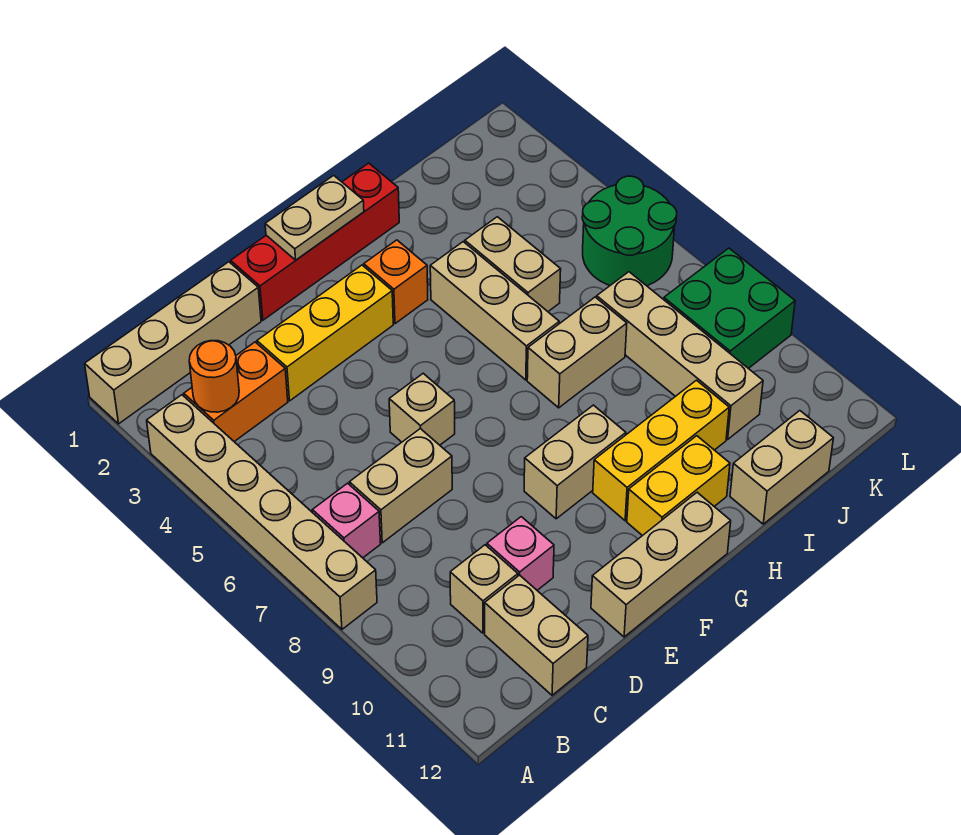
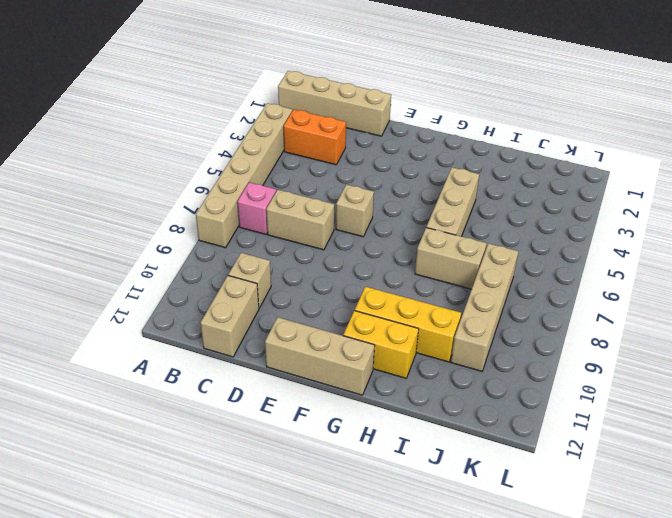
none -> yellow brick D3:F3 level 1
none -> pink brick D10 level 1
none -> red brick E1:H1 level 1

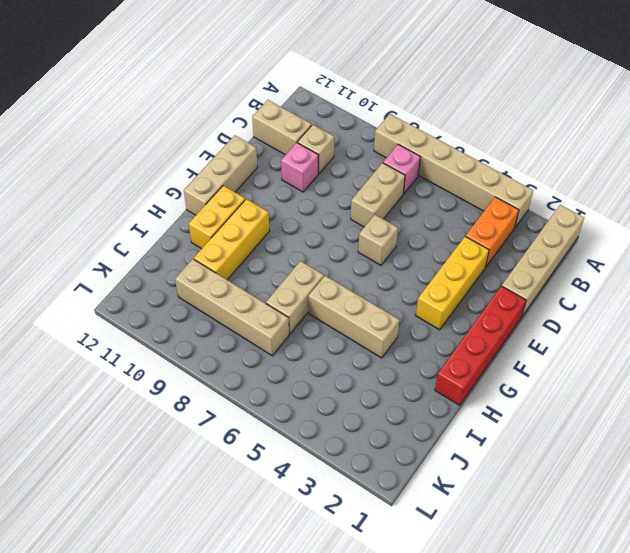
none -> tan brick F9:G9 level 1
none -> orange brick G3 level 1
none -> tan brick I4:I5 level 1

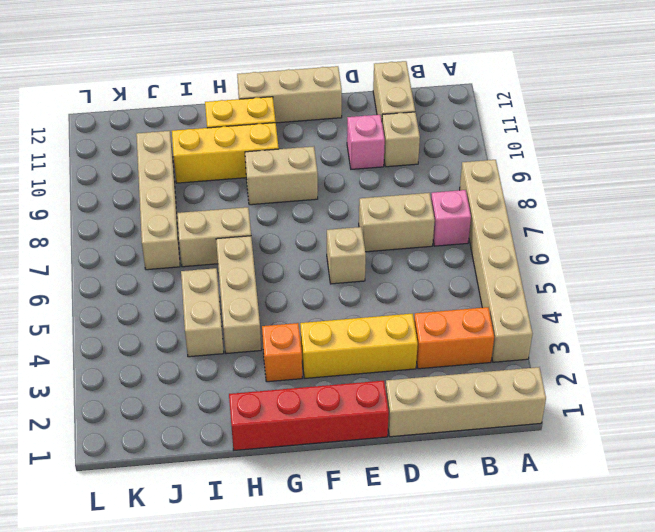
none -> tan brick I12:J12 level 1
none -> green round brick K5:L6 level 1
none -> green brick K8:L9 level 1

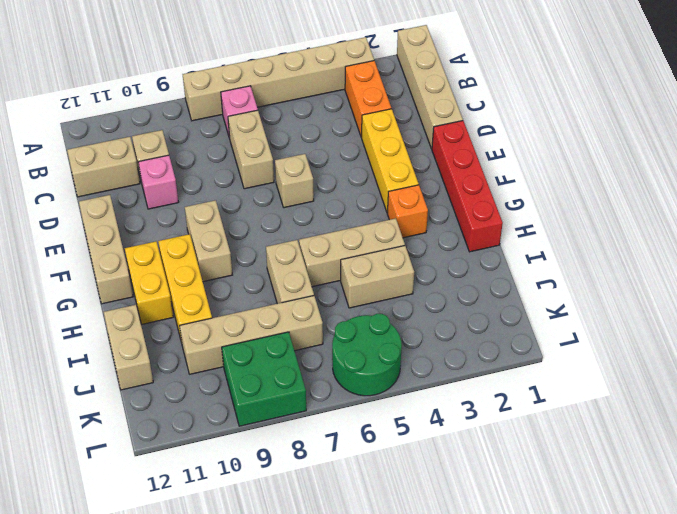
none -> orange round brick B3 level 2
none -> tan plate F1:G1 level 2

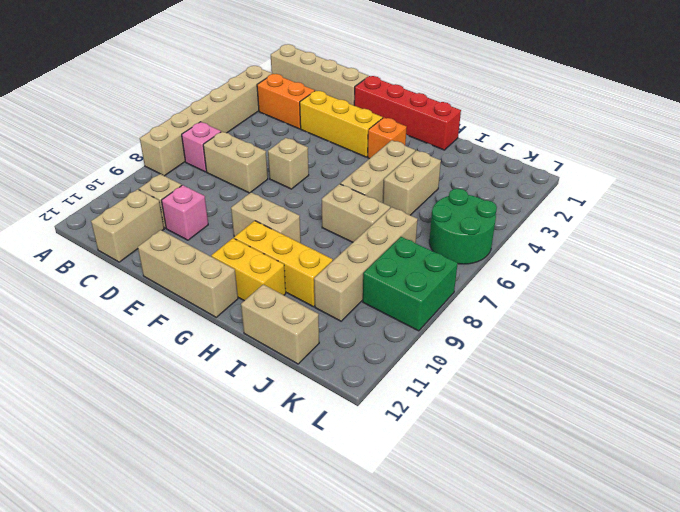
none -> orange round brick B3 level 2
none -> tan plate F1:G1 level 2

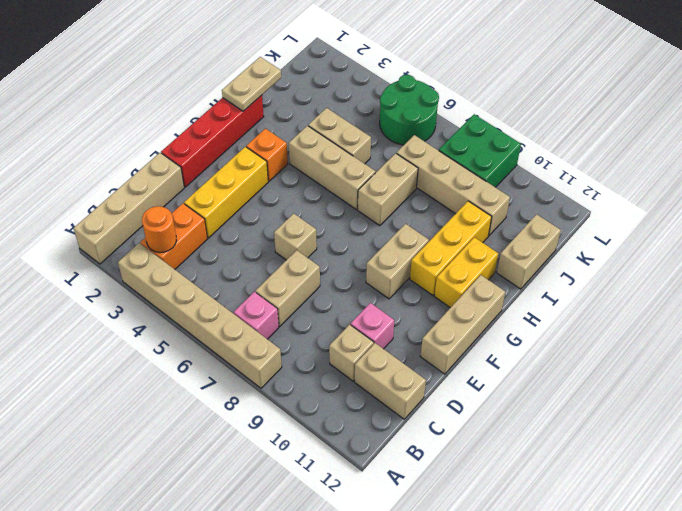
tan plate H1:I1 level 2 -> tan plate F1:G1 level 2

